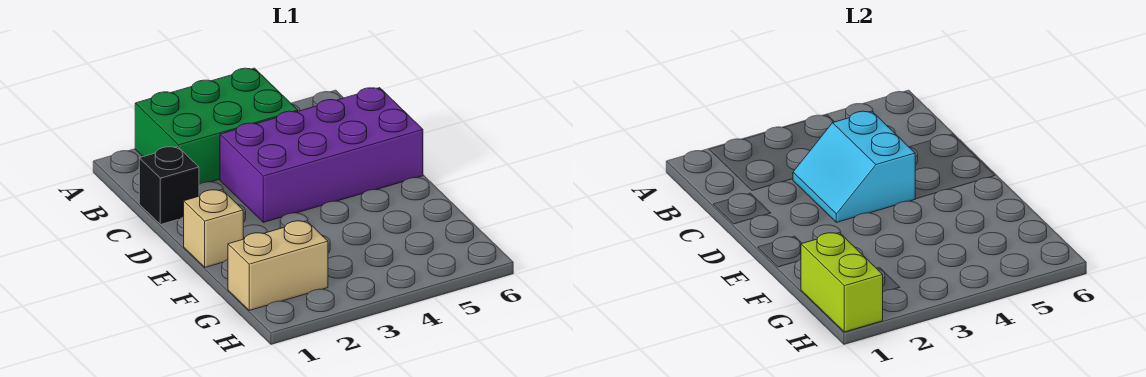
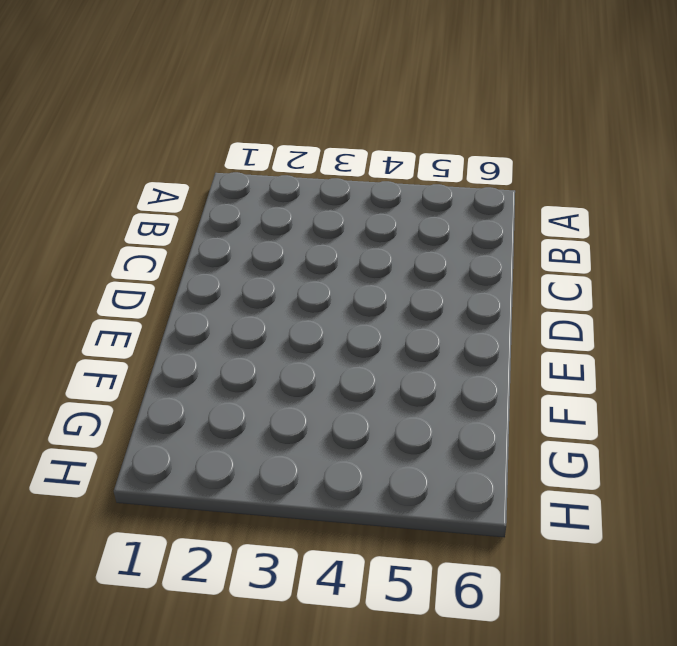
none -> green brick A2:B4 level 1
none -> black brick C1 level 1

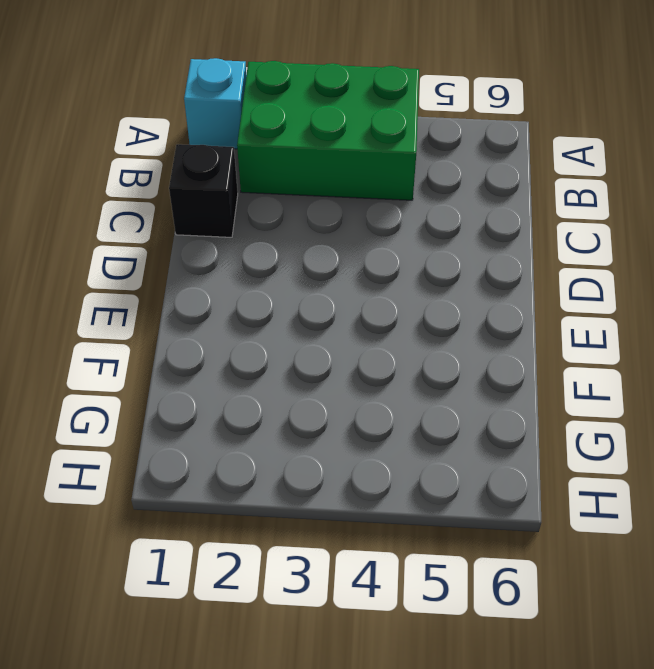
cyan brick A1 level 1 -> none
none -> purple brick C3:D6 level 1
none -> tan brick E1 level 1

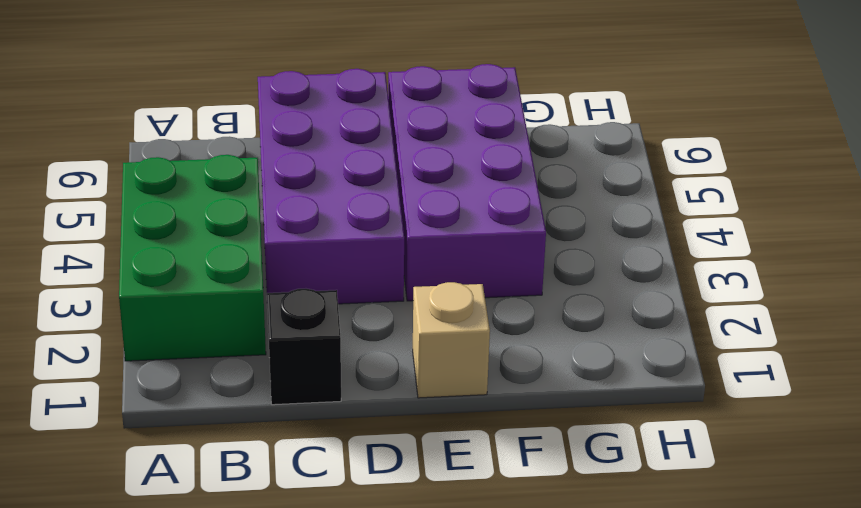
purple brick E3:F6 level 1 -> none
none -> tan brick G1:G2 level 1
none -> cyan slope C3:D4 level 2 top 4

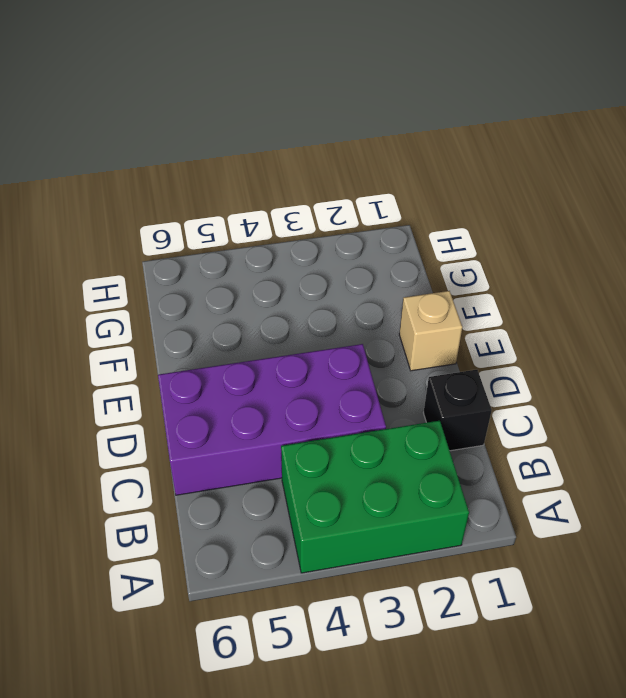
none -> tan brick G1:G2 level 1
none -> cyan slope C3:D4 level 2 top 4

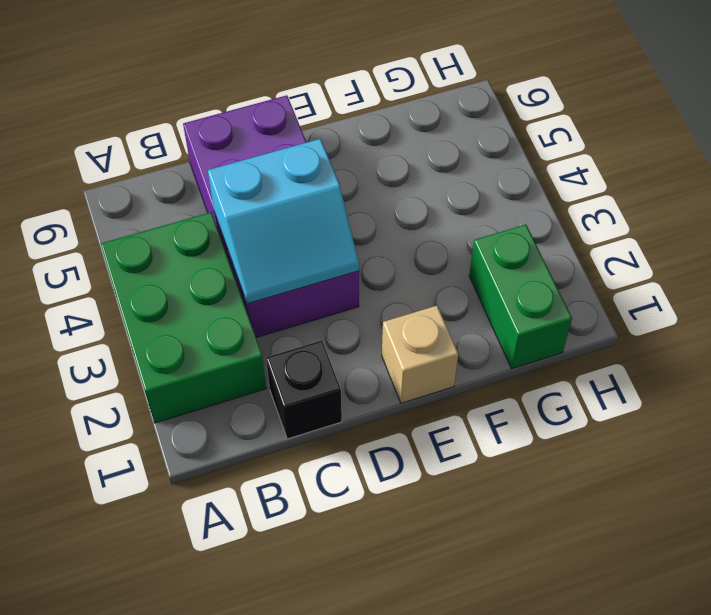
green brick G1:G2 level 1 -> tan brick G1:G2 level 1
none -> lime brick G1:H1 level 2

